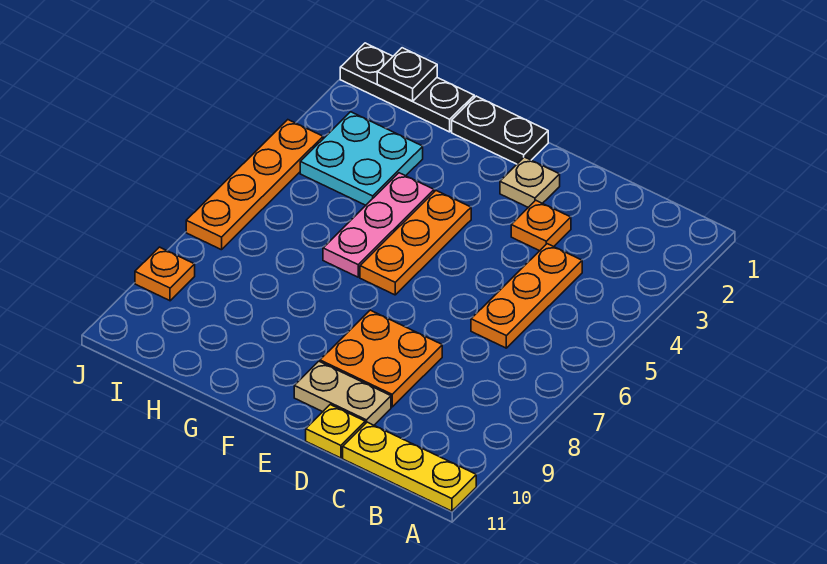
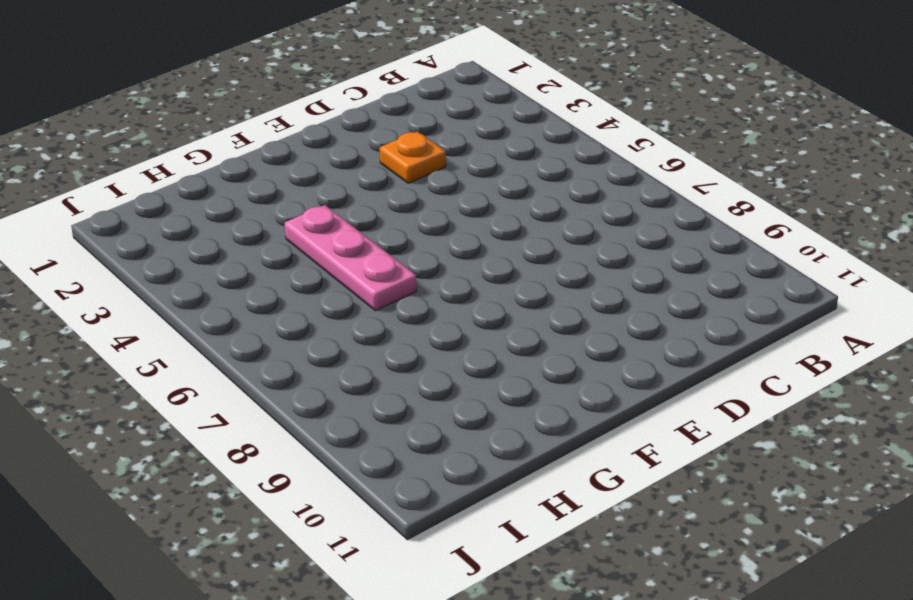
none -> yellow plate A11:C11 level 1
none -> orange plate C4:C6 level 1
none -> orange plate D8:E9 level 1

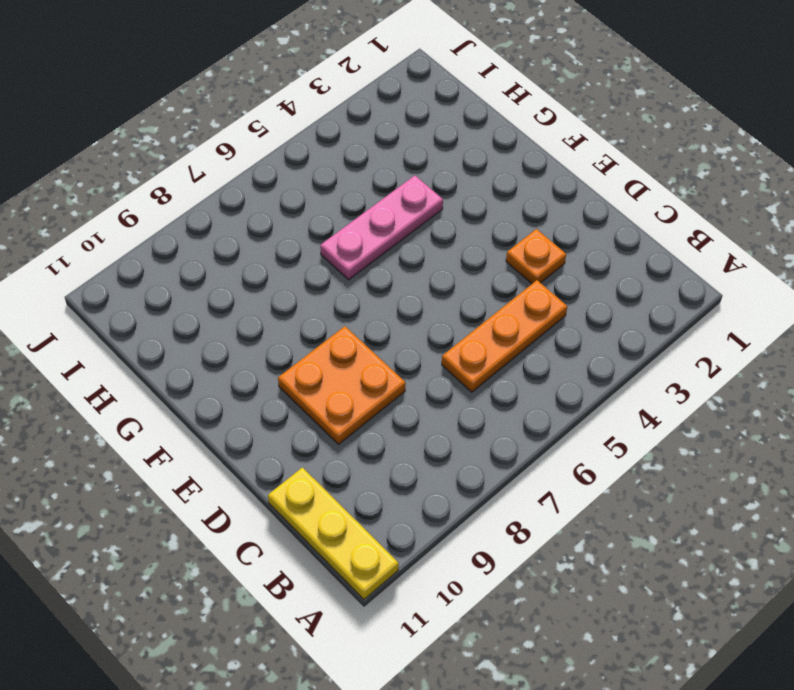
none -> tan plate D10:E10 level 1
none -> yellow plate D11 level 1
none -> tan plate E2 level 1

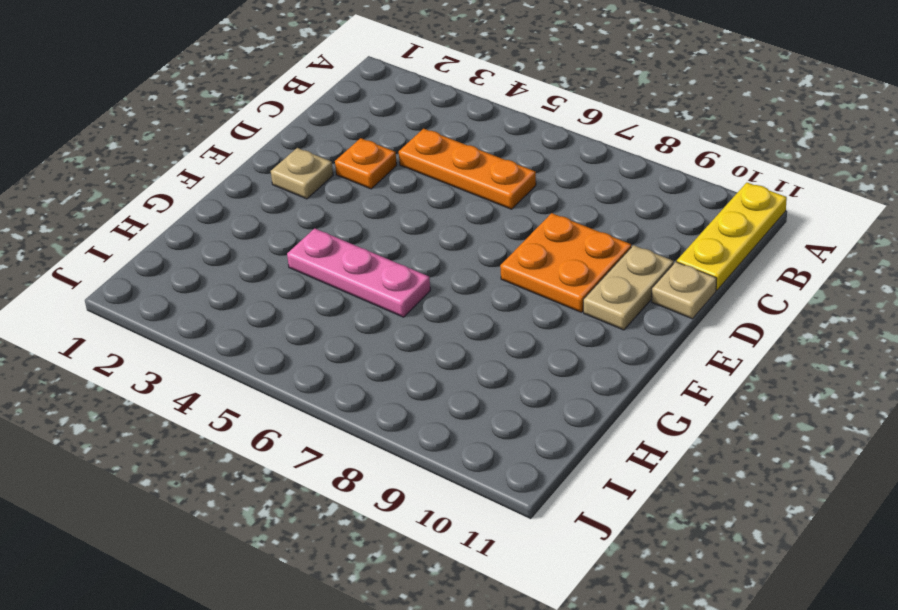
tan plate D11 level 1 -> yellow plate D11 level 1
none -> black plate F1:G1 level 1
none -> orange plate F4:F6 level 1
none -> black plate H1:J1 level 1

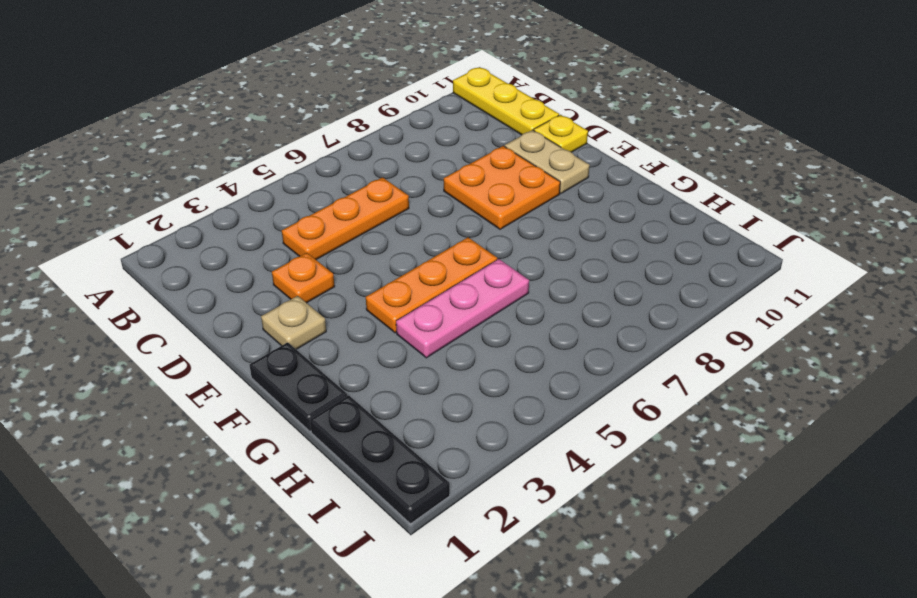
none -> cyan plate H3:I4 level 1
none -> orange plate J4:J7 level 1
none -> orange plate J9 level 1

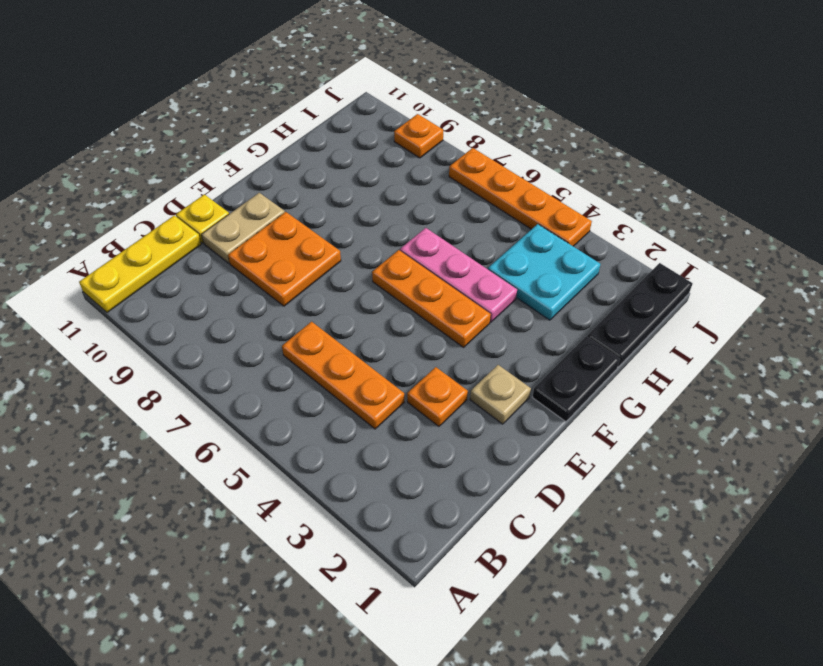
none -> black plate I1 level 2

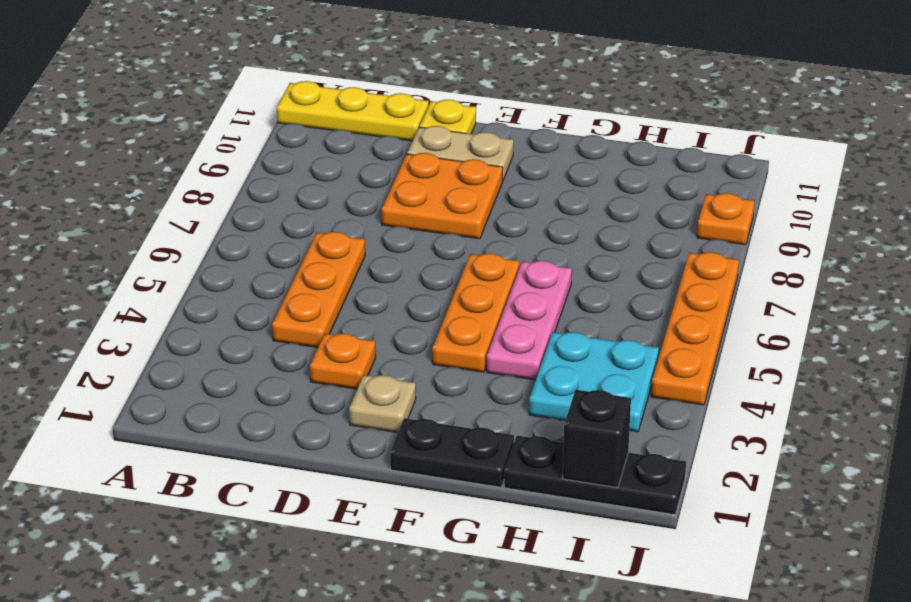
black brick I1 level 2 -> black plate I1 level 2

